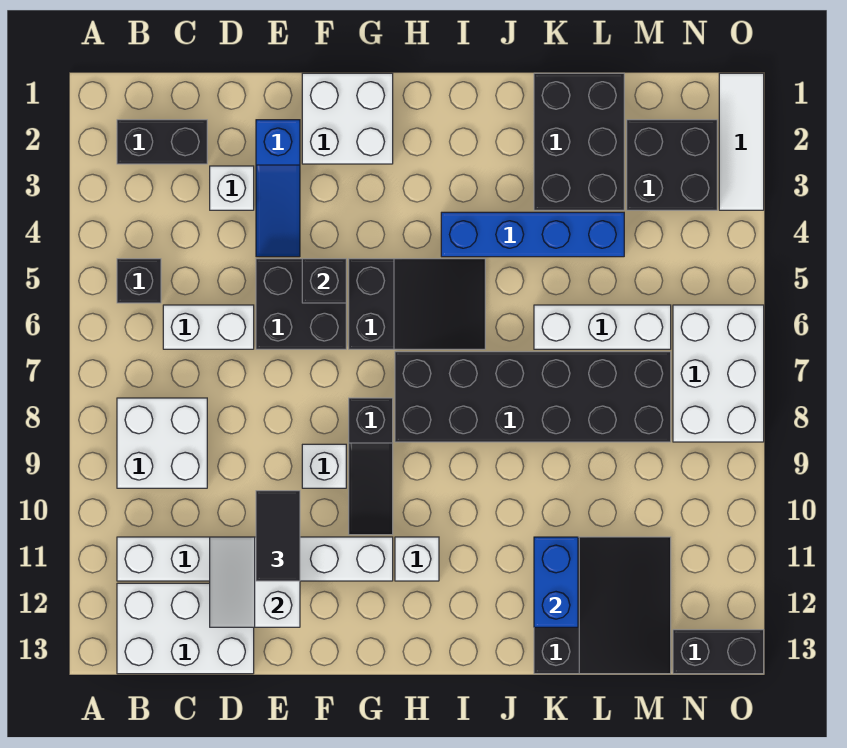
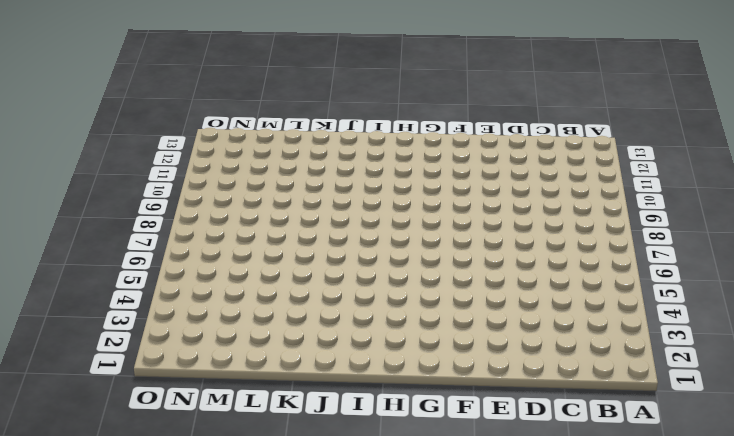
none -> black brick B2:C2 level 1
none -> black brick B5 level 1
none -> white brick B8:C9 level 1

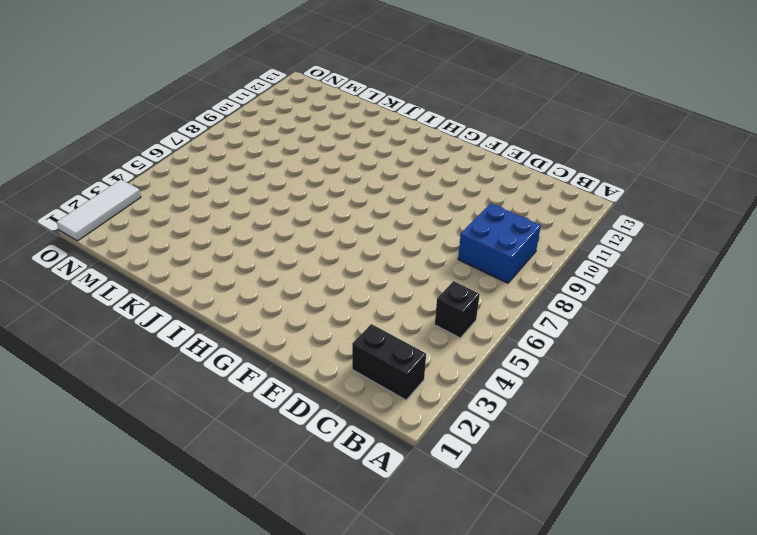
blue brick B8:C9 level 1 -> white brick B8:C9 level 1
none -> white brick B11:G11 level 1
none -> white brick B12:D13 level 1
none -> white brick C6:D6 level 1

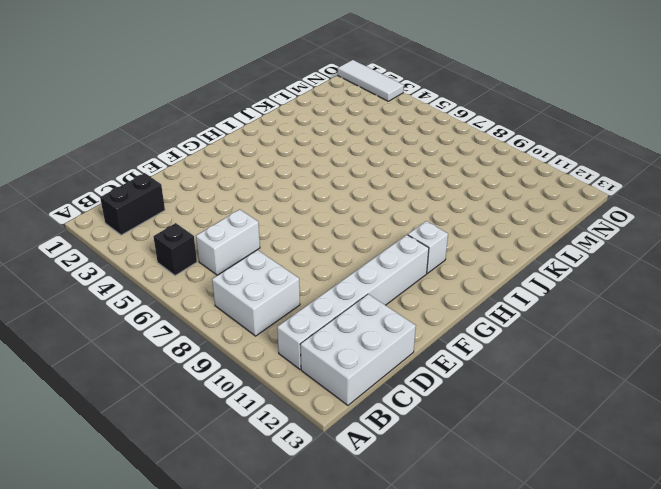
none -> white brick D3 level 1
none -> blue slope E2:E4 level 1 top 2
none -> black brick E5:F6 level 1

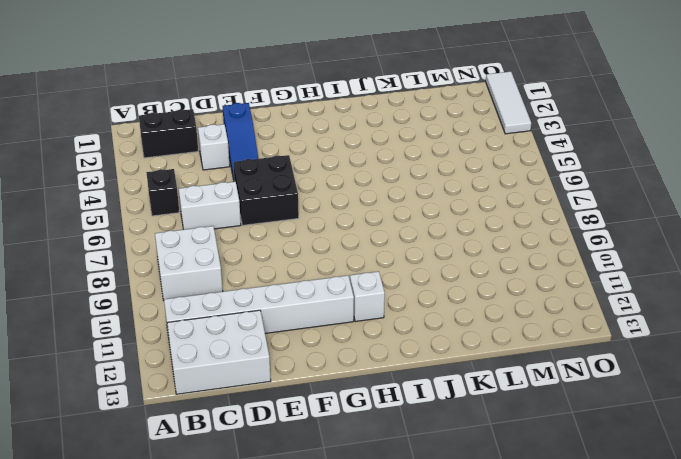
none -> white brick F1:G2 level 1
none -> white brick F9 level 1
none -> black slope G5:I6 level 1 top G

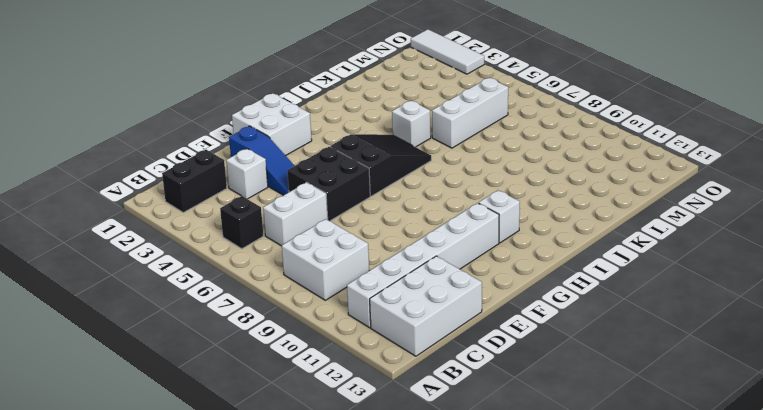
white brick J5 level 1 -> white brick F9 level 1
none -> black slope G8:G10 level 1 top 8
none -> black brick H7:M8 level 1
none -> blue brick I4:L4 level 1

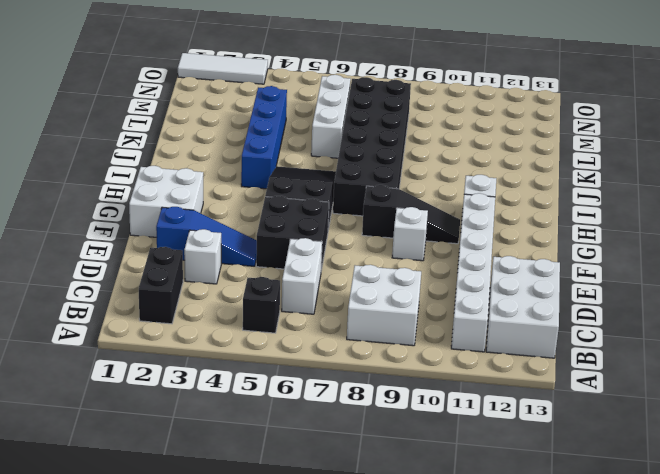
none -> black brick K1:L3 level 1
none -> black slope K11:M13 level 1 top K
none -> black brick M2:N3 level 1

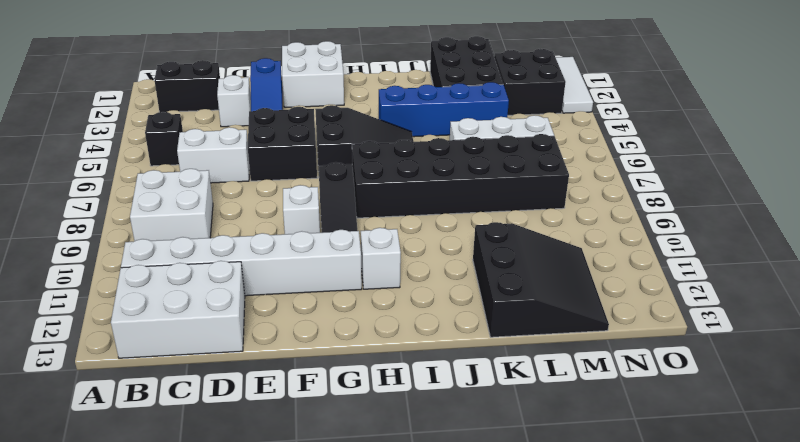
none -> white brick N6:O8 level 1
none -> black brick N13:O13 level 1
none -> white slope D11:E12 level 2 top E

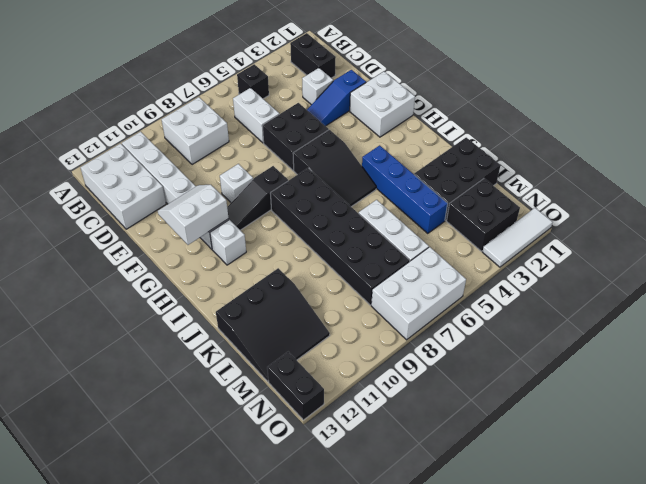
white slope F11:G12 level 2 top G -> white slope D11:E12 level 2 top E
none -> black brick F5 level 2
none -> blue brick K11:K12 level 2
none -> black tile E10:E11 level 3

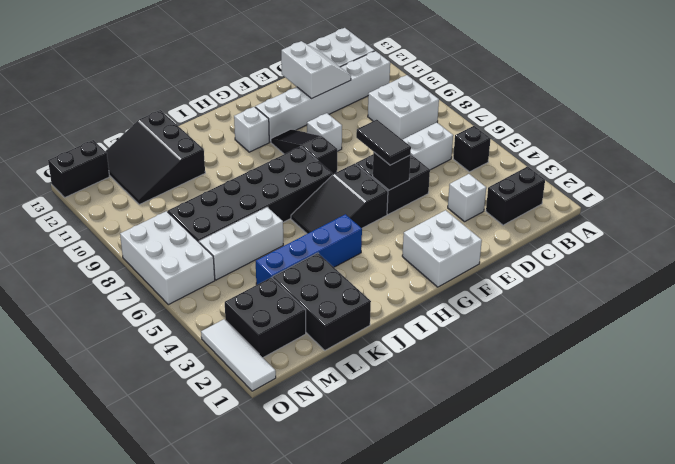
black tile F5:F6 level 3 -> black tile E10:E11 level 3
none -> blue slope E2:E4 level 1 top 2
none -> blue brick K11:K12 level 2

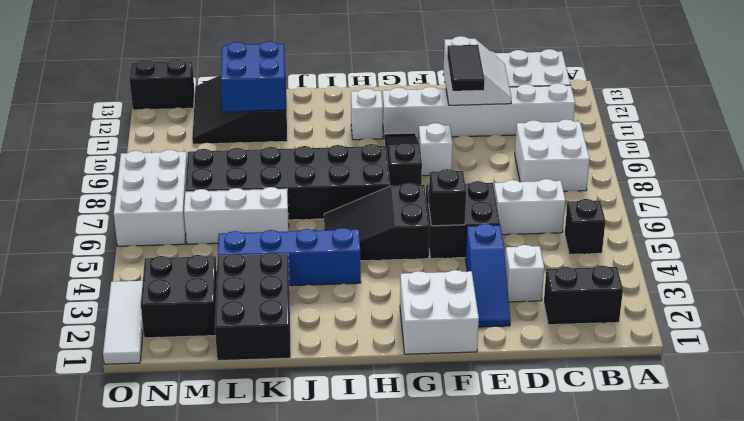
blue slope E2:E4 level 1 top 4 -> blue slope E2:E4 level 1 top 2
blue brick K11:L12 level 2 -> blue brick K11:K12 level 2

